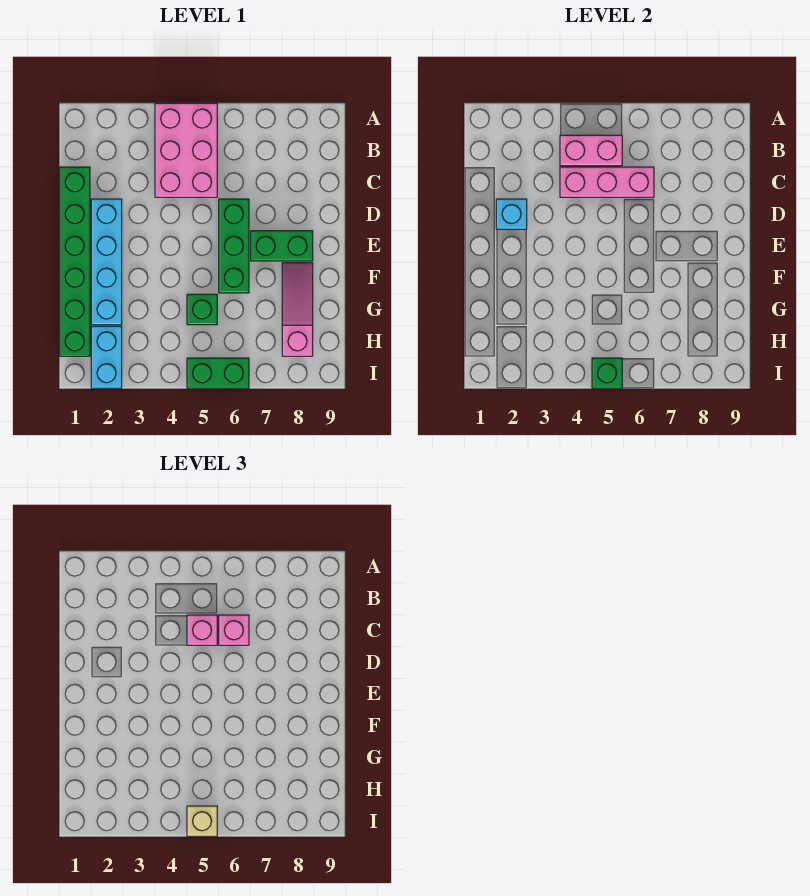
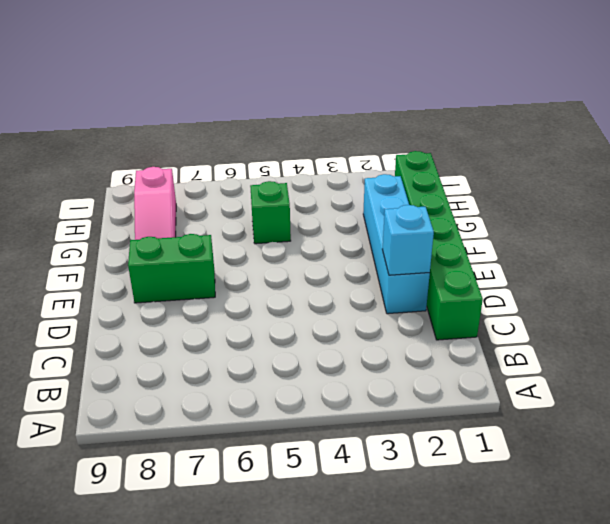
none -> pink brick A4:C5 level 1
none -> green brick D6:F6 level 1
none -> cyan brick H2:I2 level 1

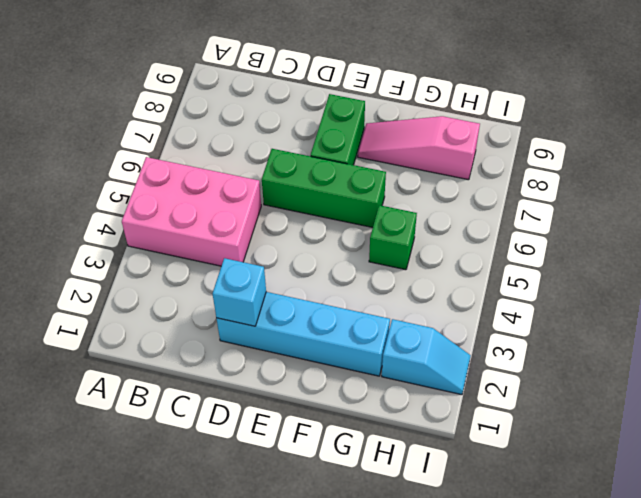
cyan slope H2:I2 level 1 top H -> cyan brick H2:I2 level 1
none -> green brick C1:H1 level 1
none -> green brick I5:I6 level 1
none -> pink brick B4:B5 level 2

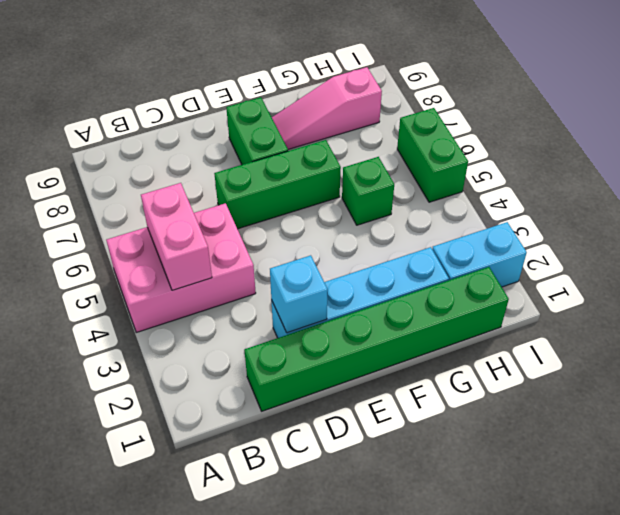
none -> pink brick C4:C6 level 2
none -> green brick I5 level 2
none -> pink brick C5 level 3

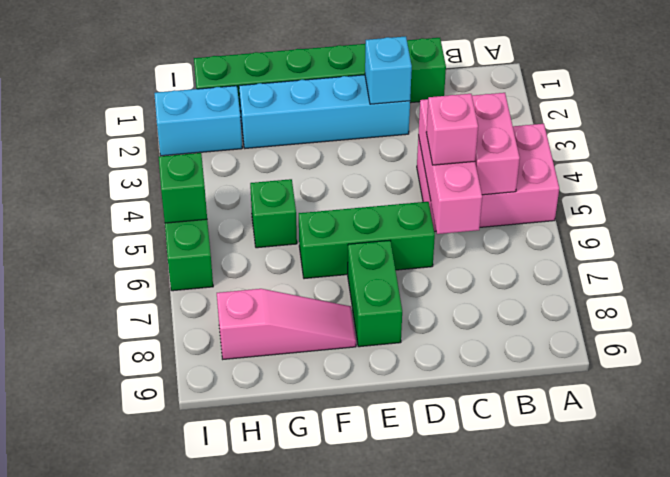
none -> pink brick C6 level 3
none -> tan brick I5 level 3

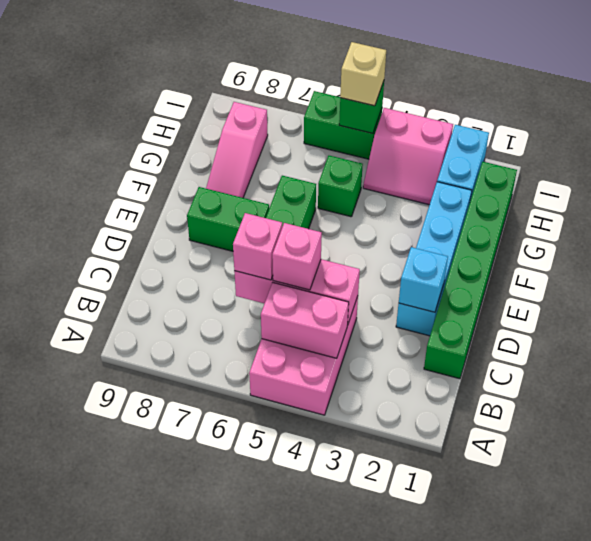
pink slope H3:I4 level 1 top I -> none

